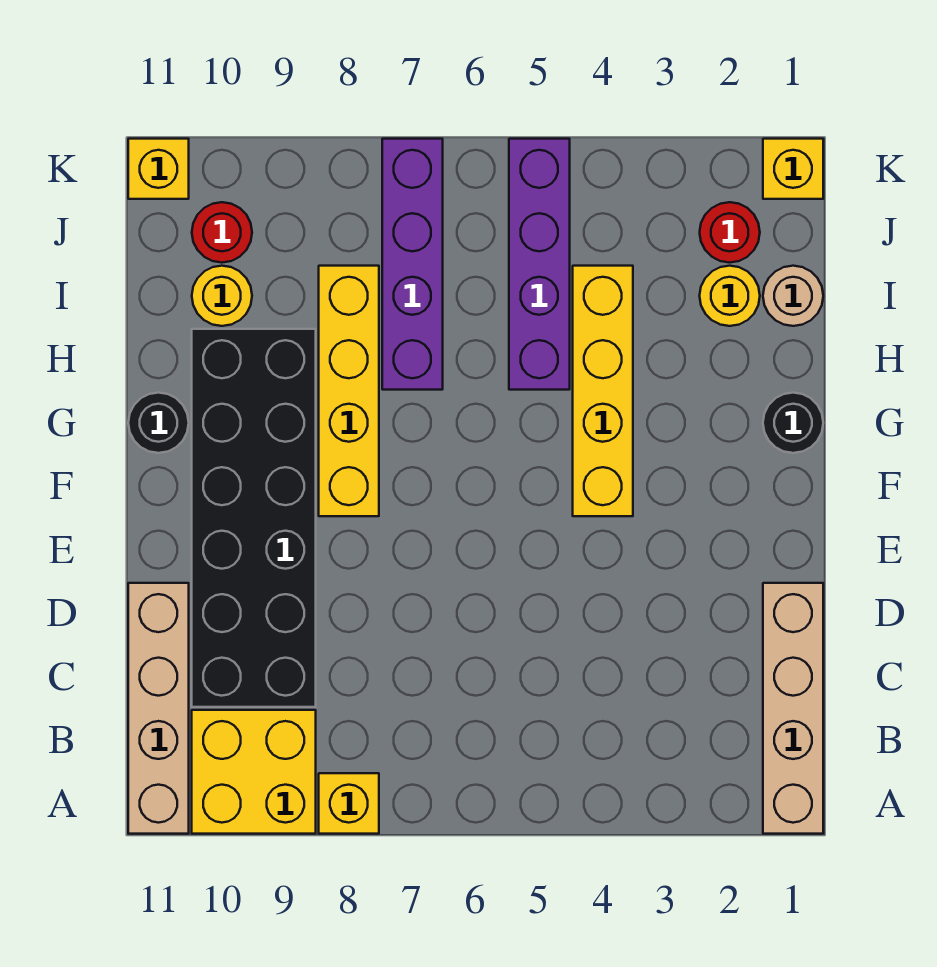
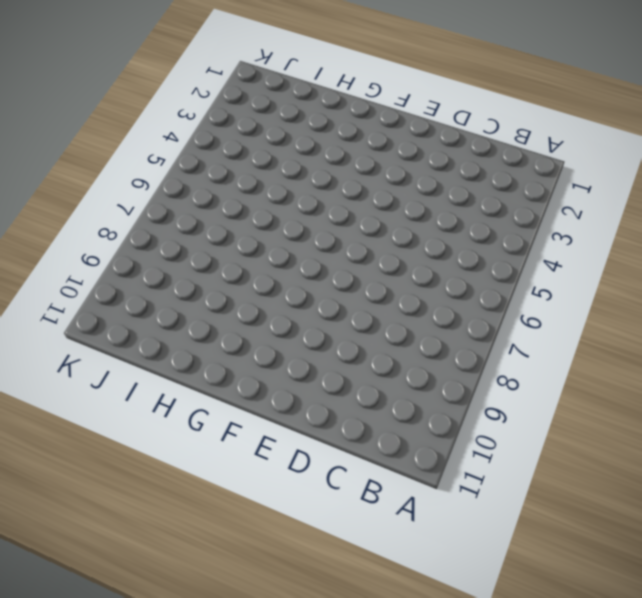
none -> tan brick A1:D1 level 1
none -> yellow brick A8 level 1
none -> yellow brick A9:B10 level 1

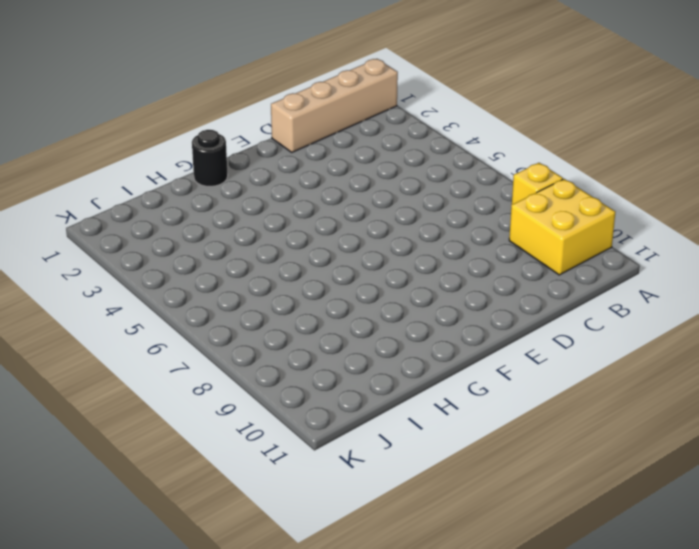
none -> tan brick A11:D11 level 1
none -> black brick C9:H10 level 1
none -> yellow brick F4:I4 level 1

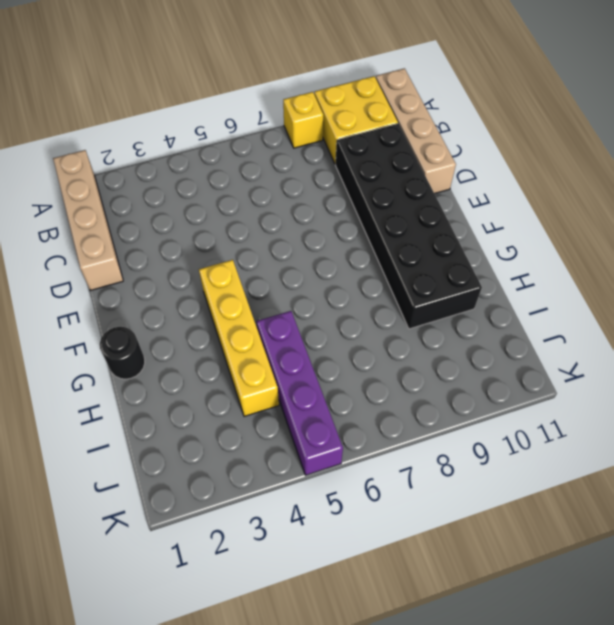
none -> yellow brick F8:I8 level 1
none -> black round brick G11 level 1
none -> purple brick H7:K7 level 1

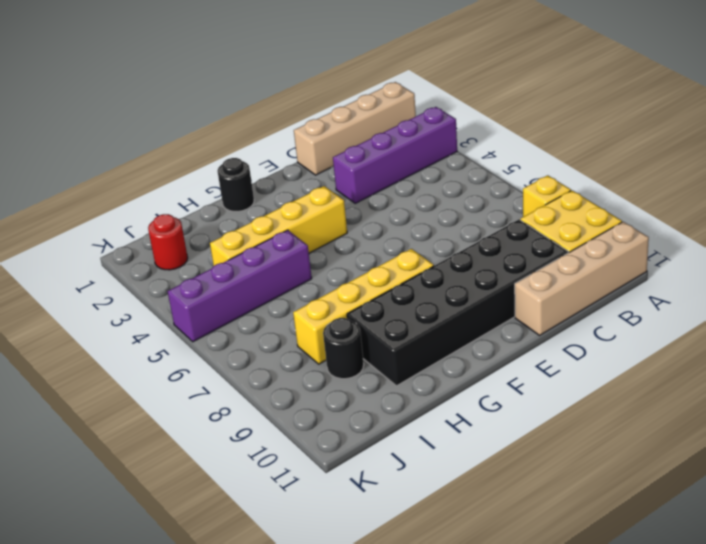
purple brick A3:D3 level 1 -> purple brick H7:K7 level 1
black round brick I9 level 1 -> black round brick G11 level 1
none -> tan round brick I1 level 1
none -> yellow round brick I2 level 1
none -> yellow round brick I10 level 1

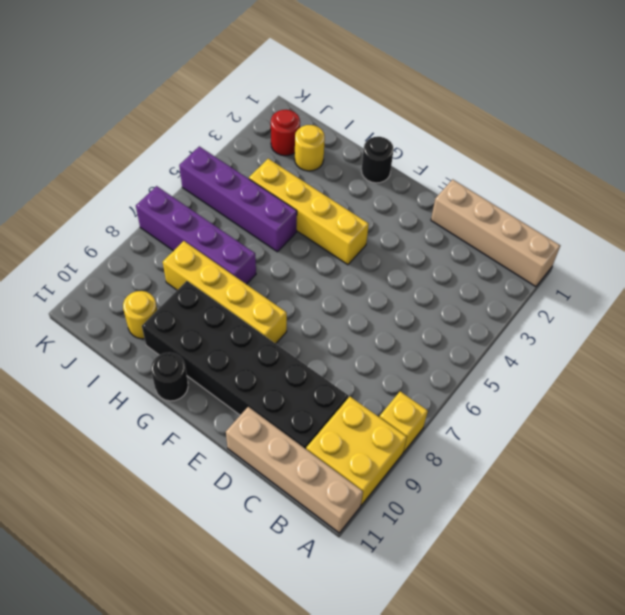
none -> tan round brick I1 level 1
none -> red round brick J10 level 1
none -> yellow brick K1 level 1

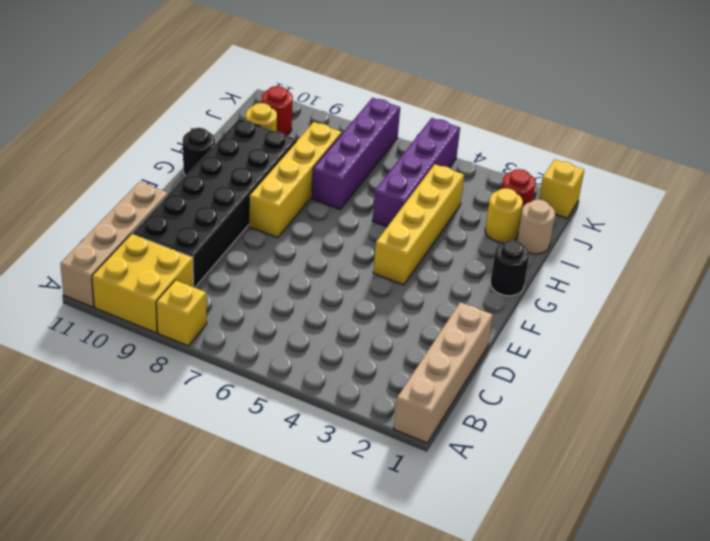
none -> yellow brick K11 level 1

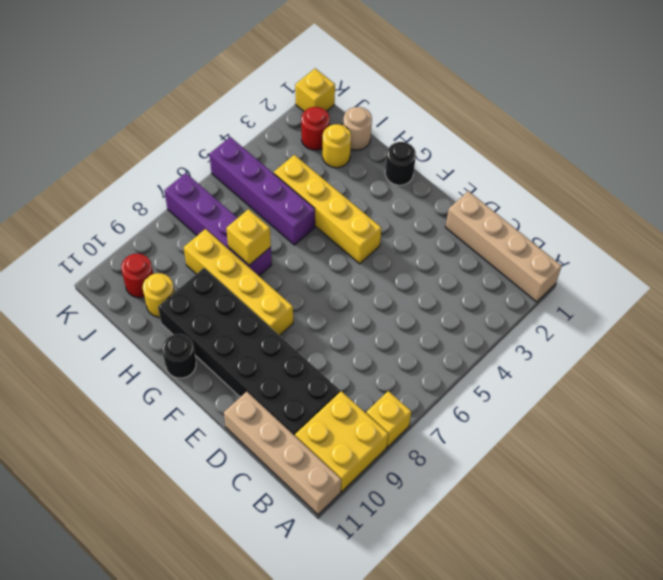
yellow brick H7 level 2 -> yellow brick K11 level 1

